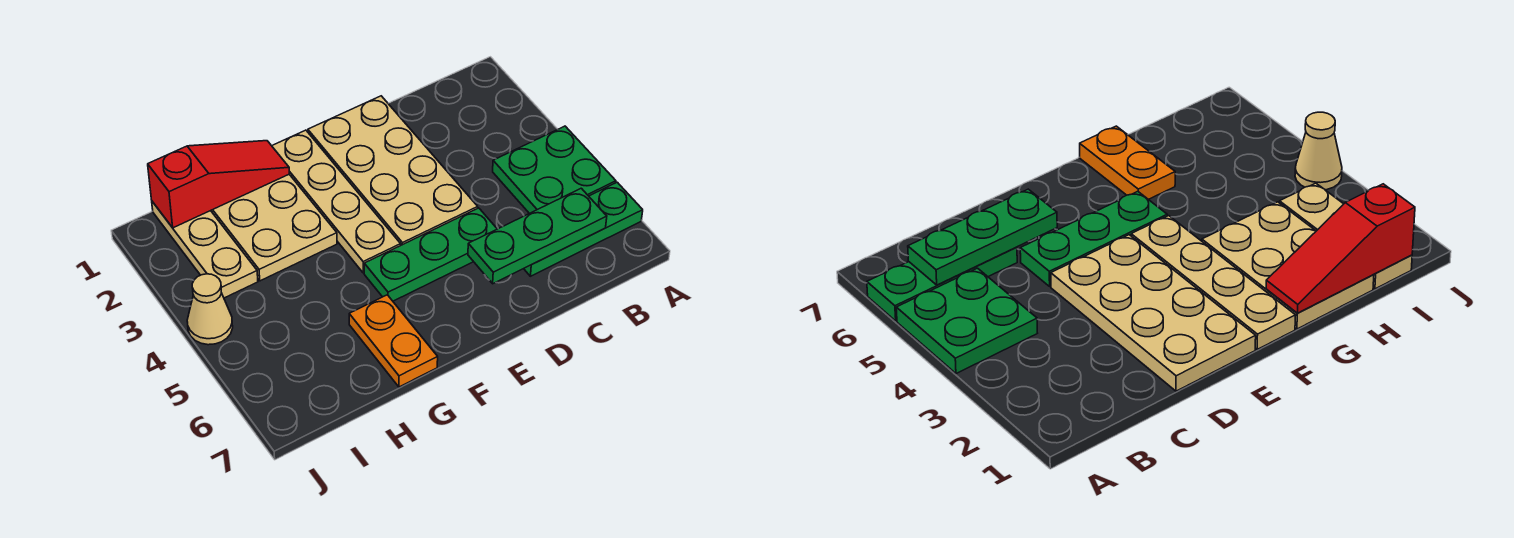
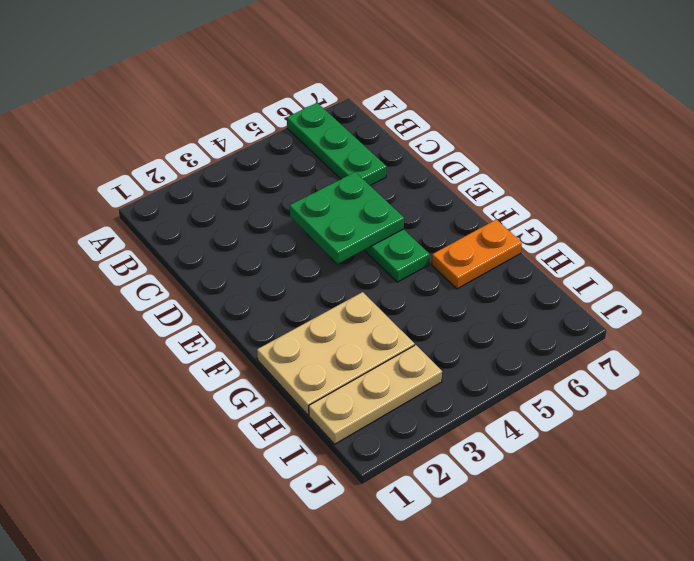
green plate D4:E5 level 2 -> green plate A4:B5 level 1
none -> tan plate D1:E4 level 1
none -> tan plate F1:F4 level 1

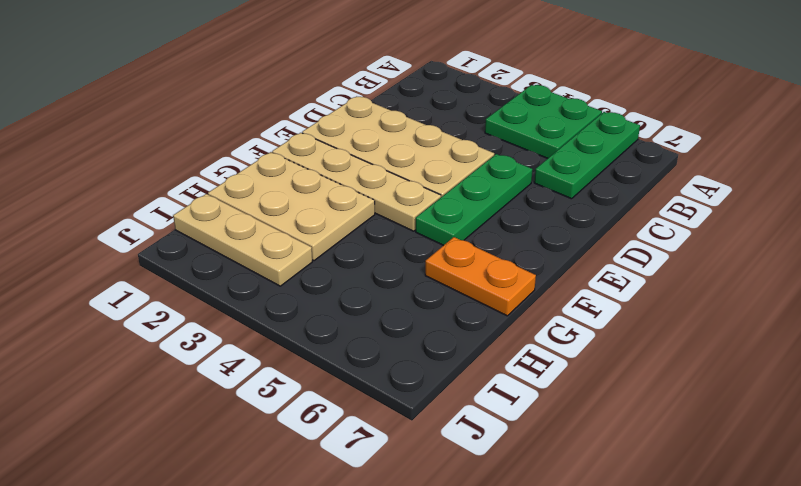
none -> tan cone J4 level 1
none -> green plate B6:D6 level 2

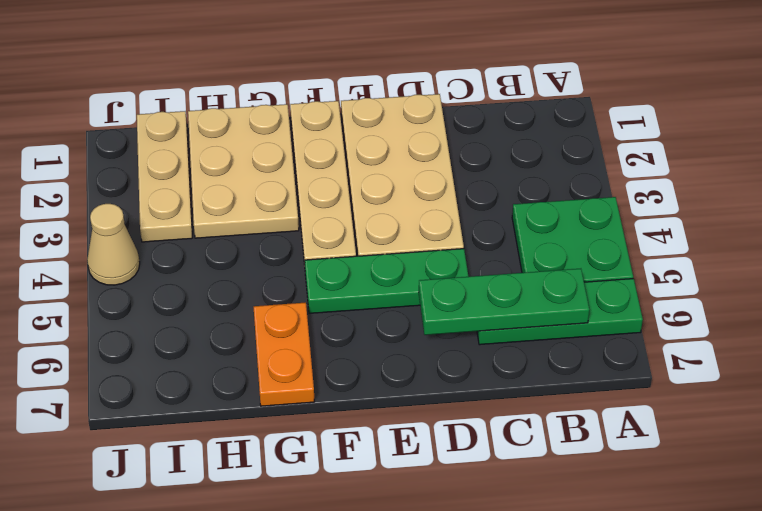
none -> red slope G1:I1 level 2 top I

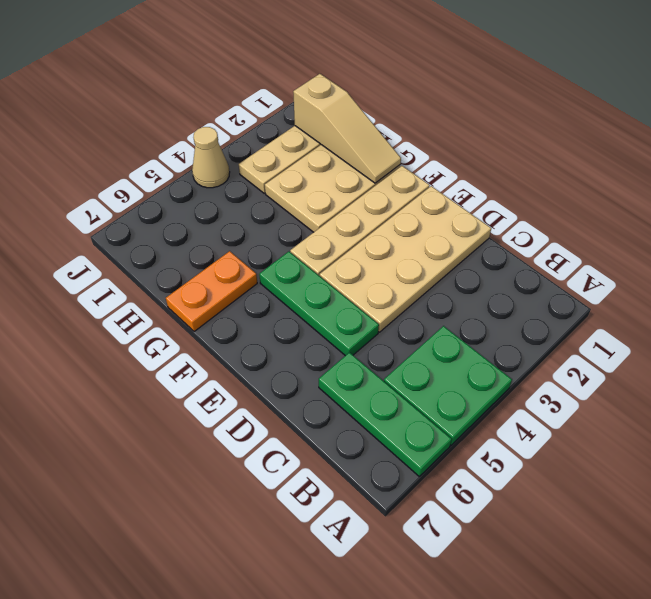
tan slope G1:I1 level 2 top I -> red slope G1:I1 level 2 top I
none -> green plate B6:D6 level 2

